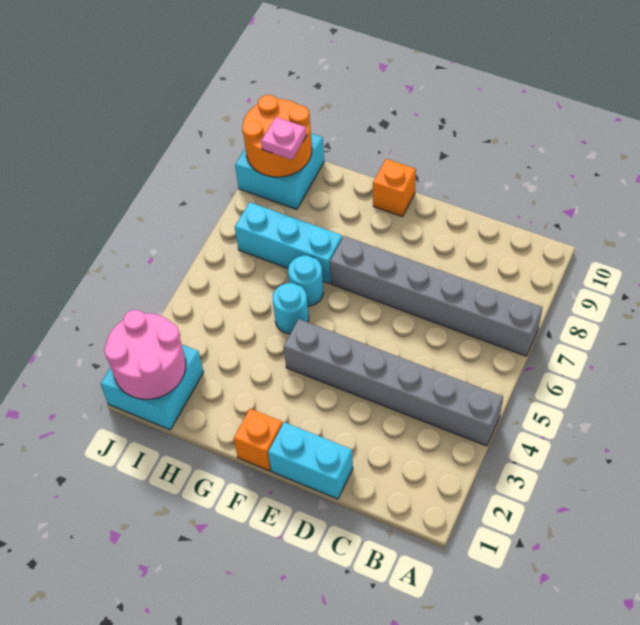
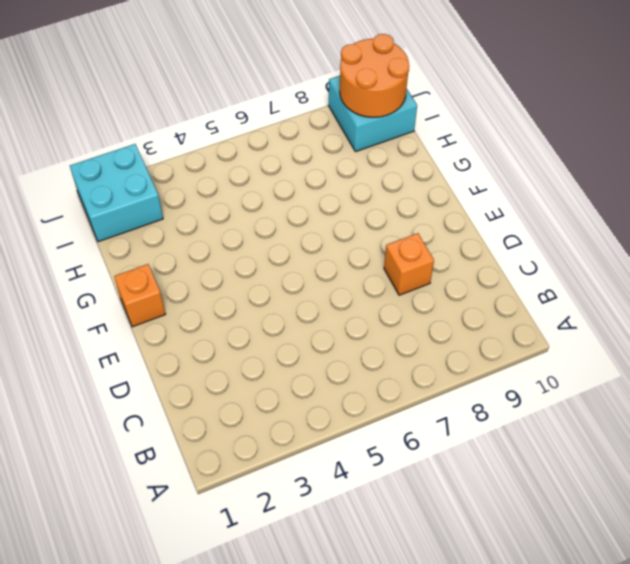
orange brick D8 level 1 -> orange brick F10 level 1
none -> grey brick A4:F4 level 1
none -> grey brick A7:F7 level 1
none -> cyan brick D1:E1 level 1

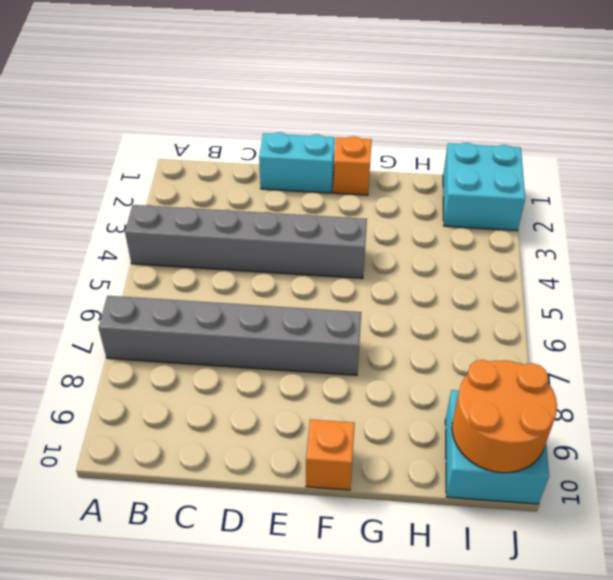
none -> cyan round brick G5 level 1
none -> cyan round brick G6 level 1
none -> cyan brick G7:I7 level 1

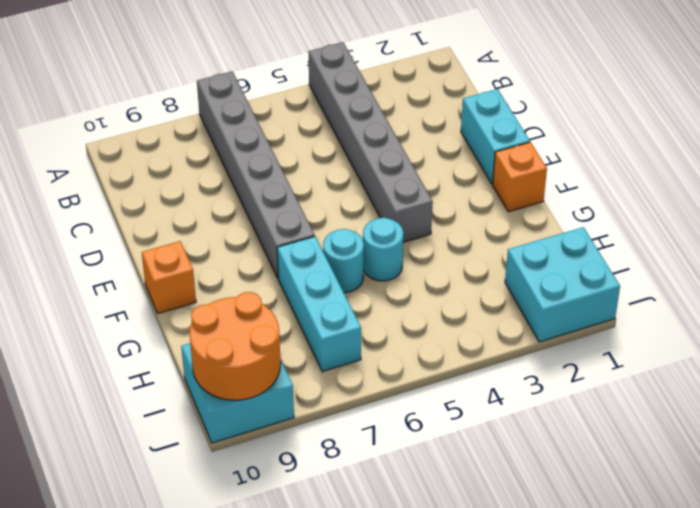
none -> pink round brick I1:J2 level 2
none -> pink plate I9 level 3

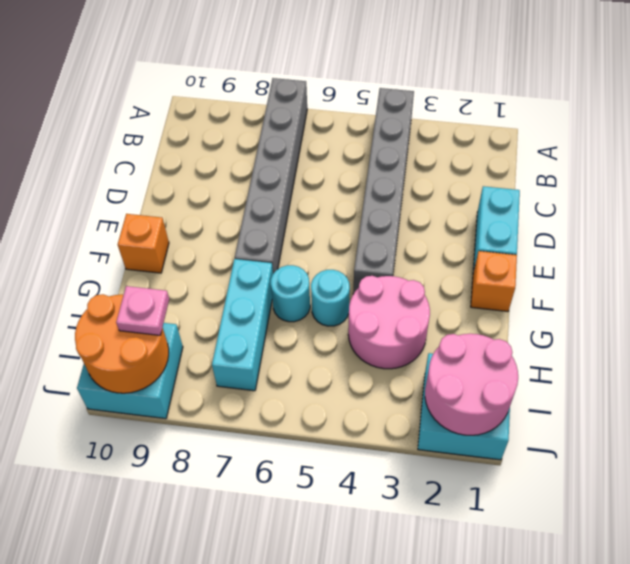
pink round brick G3:H4 level 1 -> none

